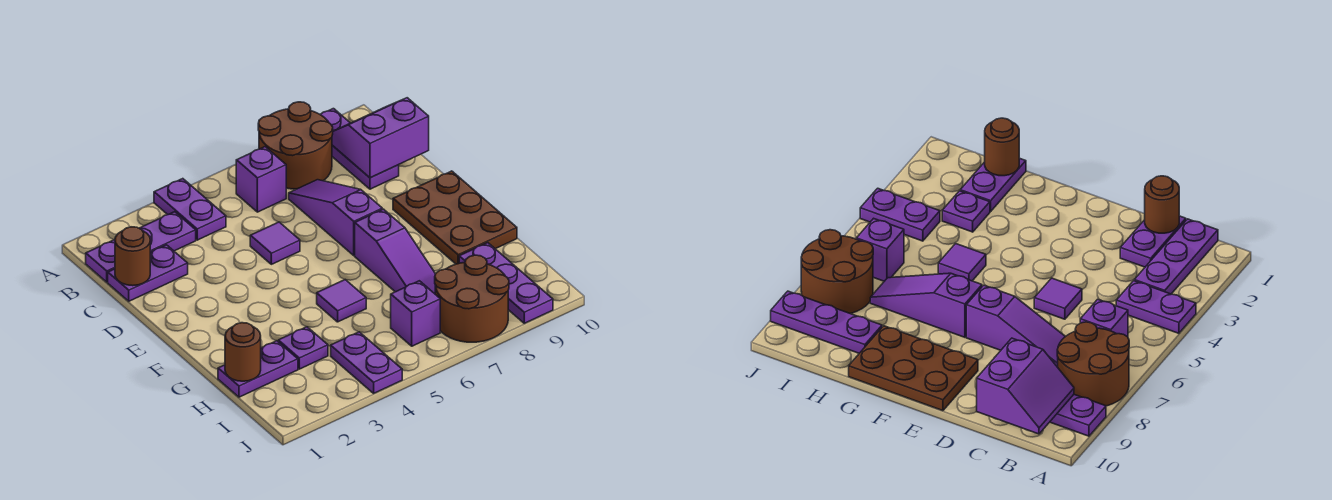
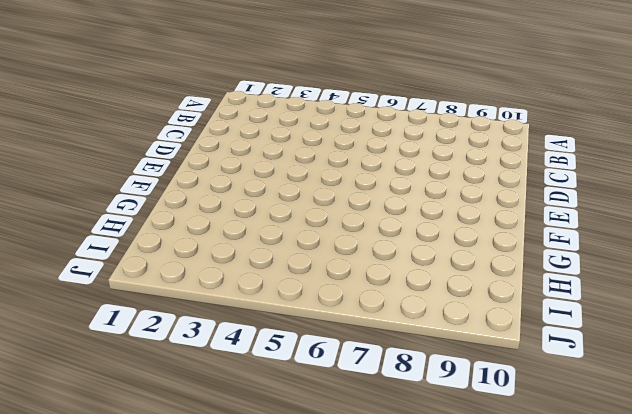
none -> purple plate A4:B4 level 1
none -> brown round brick A7:B8 level 1
none -> purple plate A9:C9 level 1

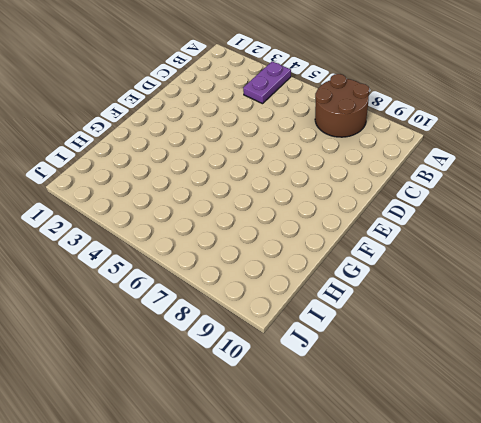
none -> purple plate A9:C9 level 1
none -> purple plate B1:B3 level 1
none -> purple brick B6 level 1

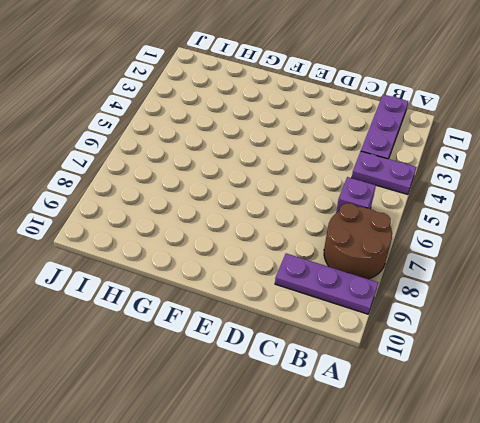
none -> purple plate C1:C2 level 1
none -> purple slope C7:E7 level 1 top E
none -> purple tile D5 level 1

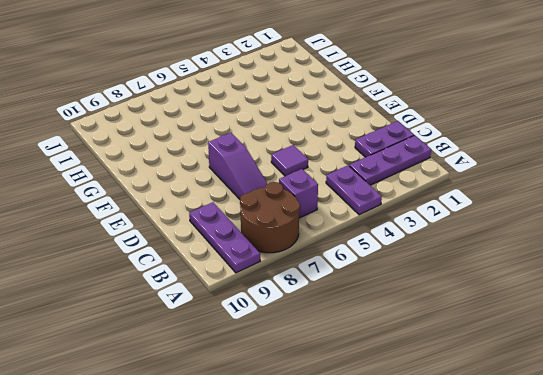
none -> brown plate E9:G10 level 1
none -> purple slope F7:H7 level 1 top F
none -> purple tile G5 level 1

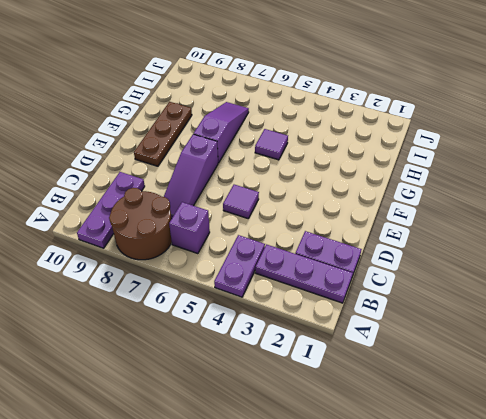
brown plate E9:G9 level 1 -> brown plate E9:G10 level 1
none -> purple plate H1:H2 level 1
none -> purple plate H3 level 1
none -> purple plate H9:J9 level 1

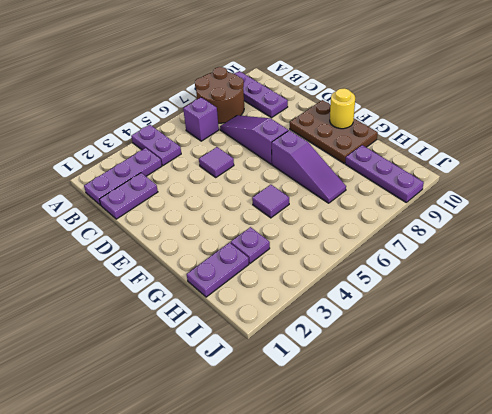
yellow round brick F10 level 2 -> none
none -> purple plate I4:J4 level 1
none -> purple brick I6 level 1
none -> brown round brick I7:J8 level 1

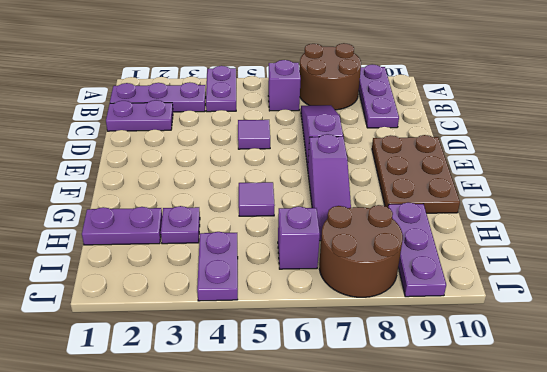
none -> purple slope B9:C10 level 2 top C
none -> brown round brick C1 level 2
none -> brown round brick H1 level 2

